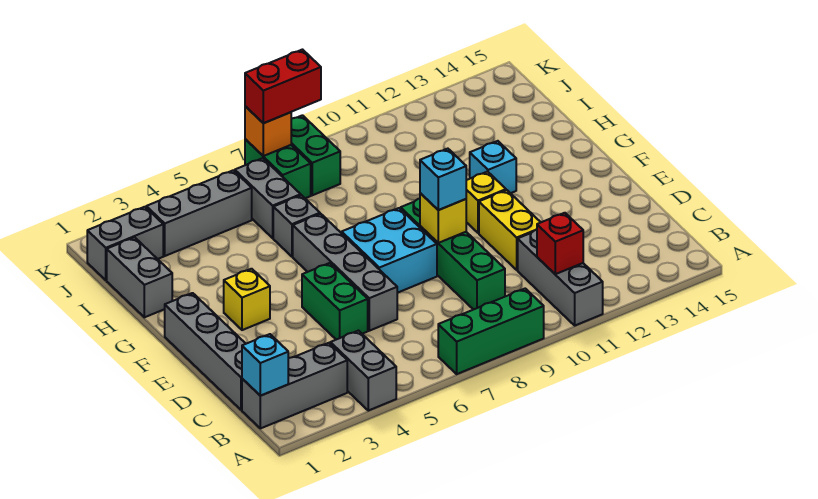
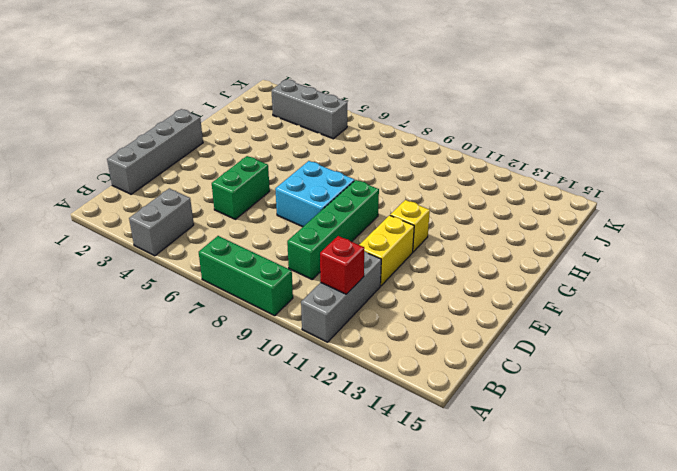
none -> grey brick B1:B3 level 1
none -> grey brick D6:G6 level 1
none -> yellow brick F3 level 1

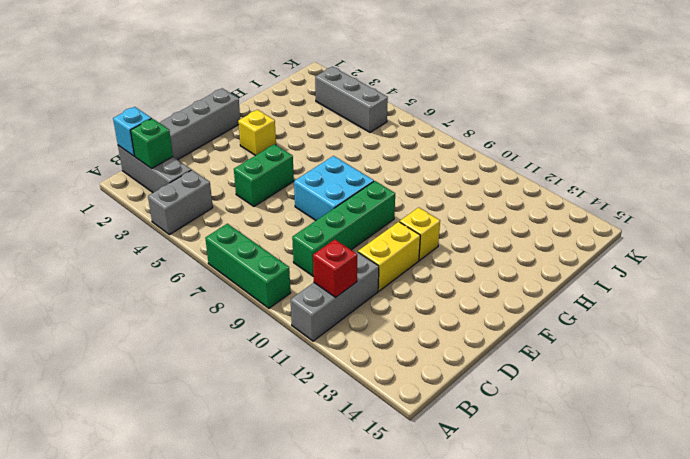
green brick B2 level 2 -> none
none -> grey brick D6:G6 level 1
none -> cyan brick G12 level 1
none -> grey brick H1:I1 level 1

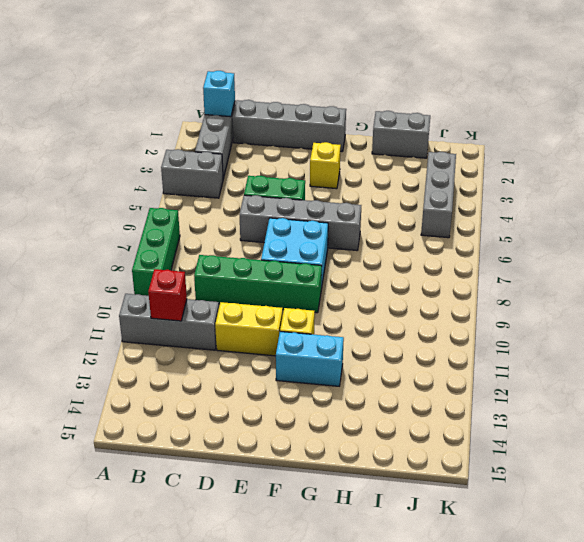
cyan brick F12:G12 level 1 -> cyan brick G12 level 1
none -> grey brick H6 level 1
none -> grey brick I6:J6 level 1
none -> grey brick J1:J2 level 1

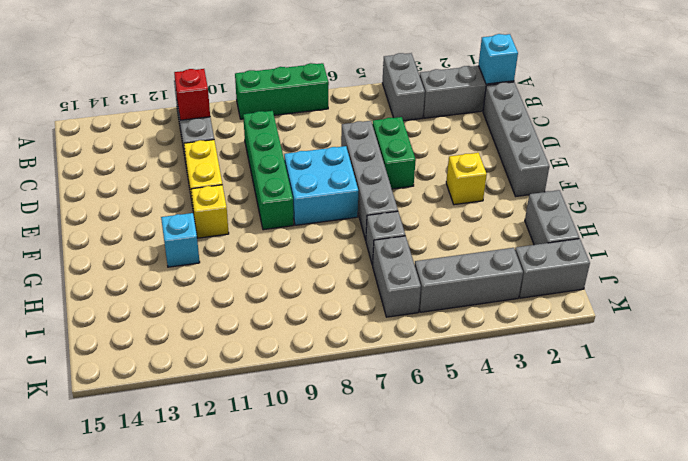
none -> green brick J7:K7 level 1
none -> green brick J8:K8 level 1
none -> yellow brick E9 level 2

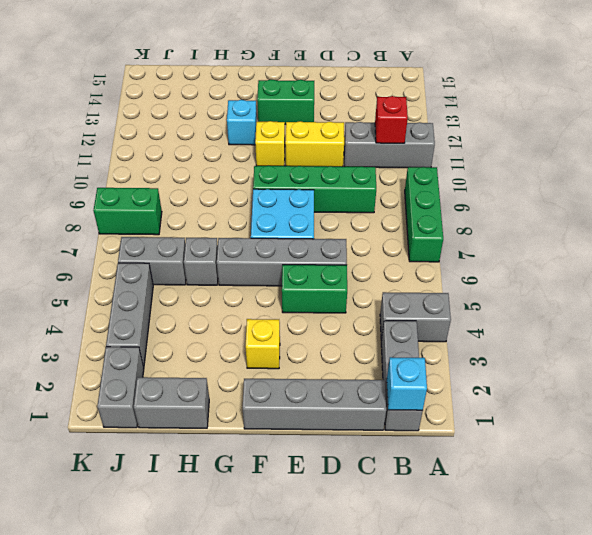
green brick E13:F13 level 1 -> green brick J7:K7 level 1
none -> yellow brick E9 level 2
none -> orange brick K7 level 2
none -> cyan brick E9 level 3

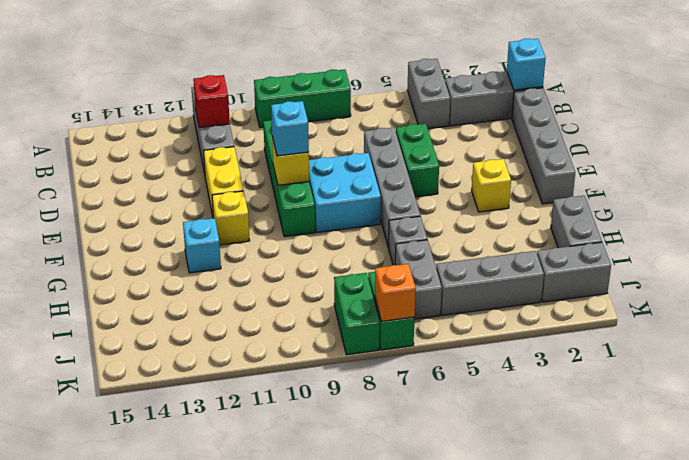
none -> red brick K7:K8 level 3

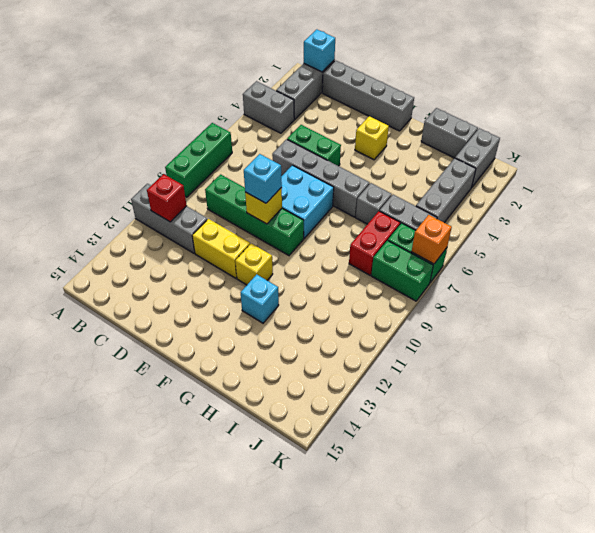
red brick I7:I8 level 1 -> red brick K7:K8 level 3

